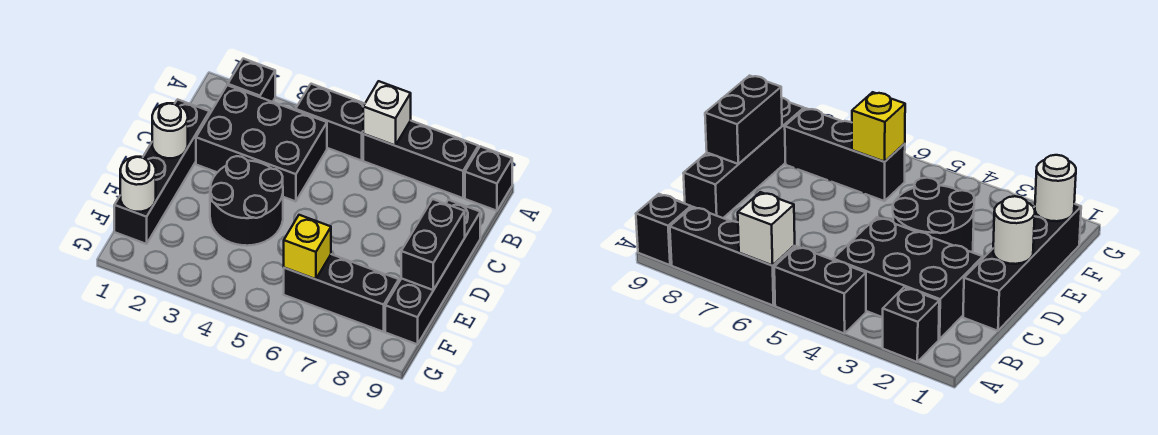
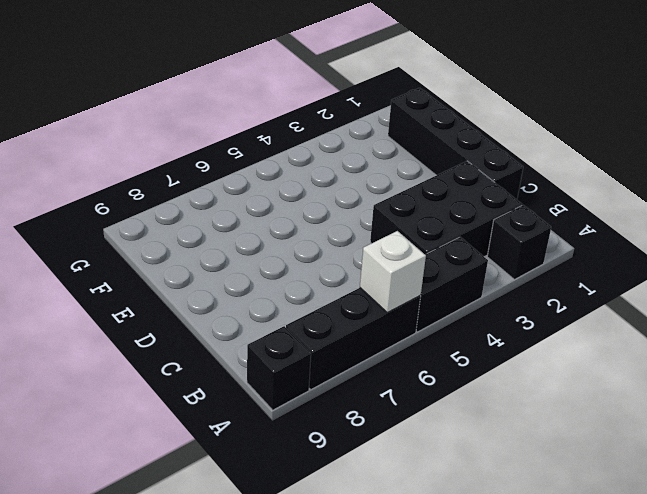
none -> black brick C9:F9 level 1
none -> black round brick D3:E4 level 1
none -> black brick F6:F8 level 1

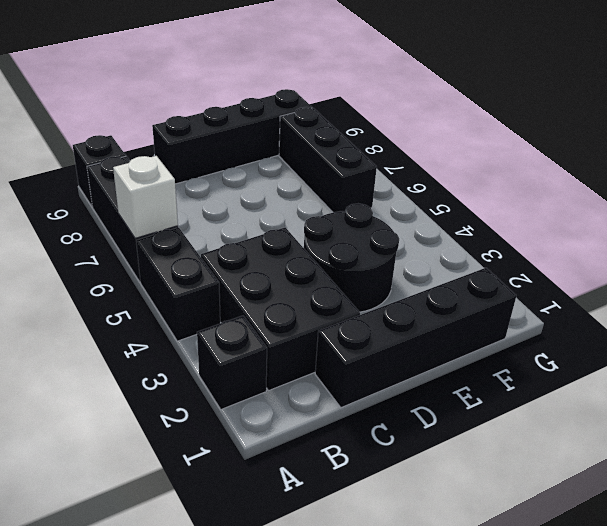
none -> white round brick D1 level 2
none -> black brick D9:E9 level 2
none -> white round brick F1 level 2

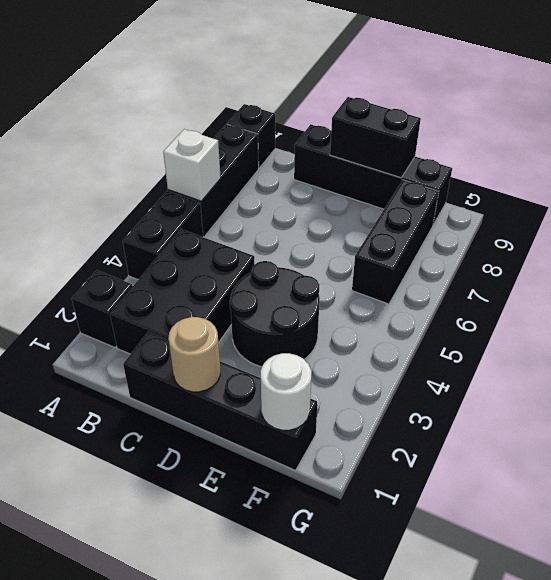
tan round brick D1 level 2 -> white round brick D1 level 2
none -> yellow brick F6 level 2

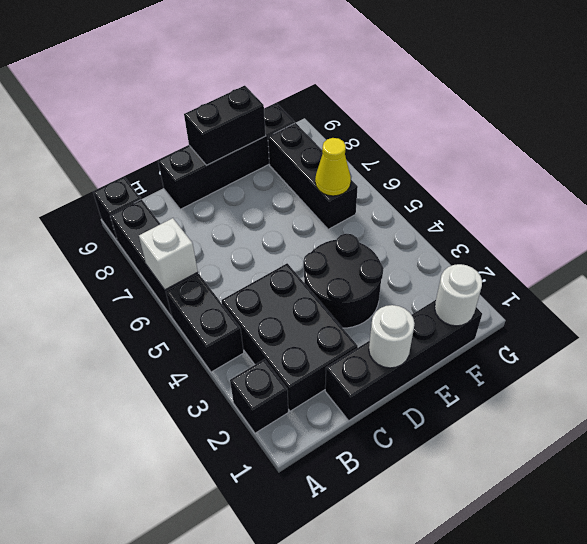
yellow cone F6 level 2 -> yellow brick F6 level 2

